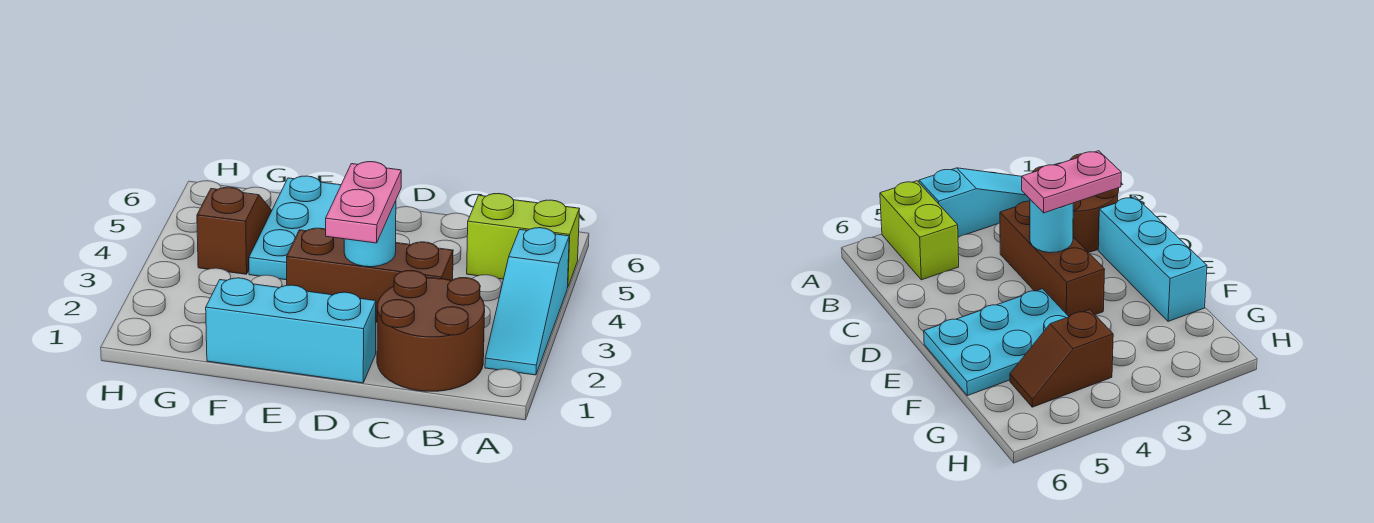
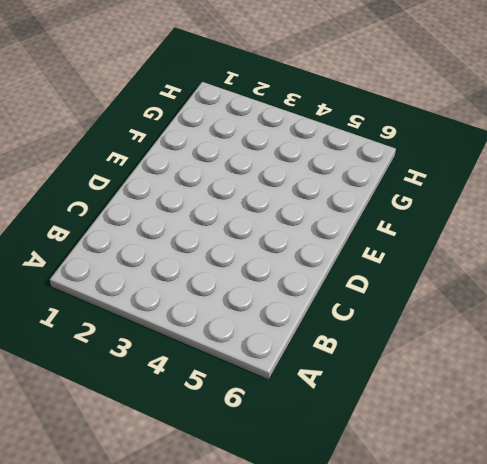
none -> cyan slope A2:A4 level 1 top 4
none -> lime brick A5:B5 level 1

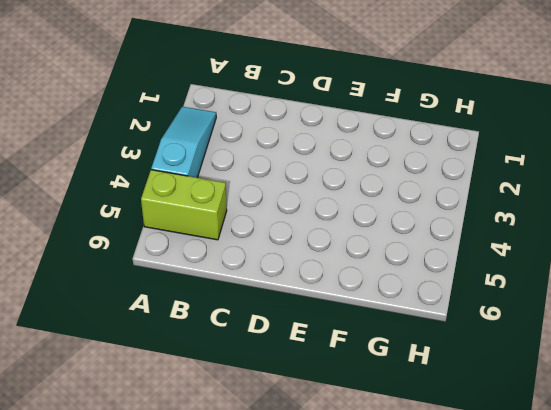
none -> brown round brick B1:C2 level 1
none -> brown brick C3:E3 level 1

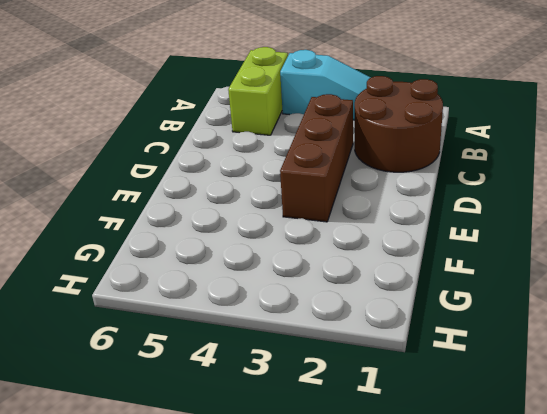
none -> cyan brick D1:F1 level 1
none -> cyan plate E4:F6 level 1

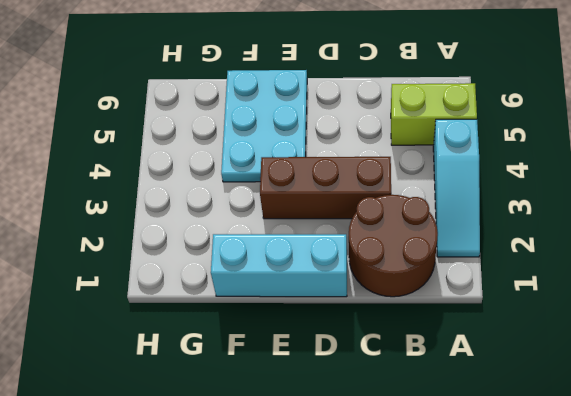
none -> brown slope G4:G5 level 1 top 4
none -> cyan round brick D3 level 2

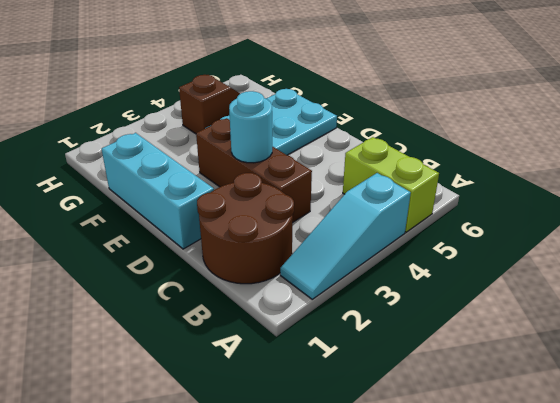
none -> pink plate D2:D3 level 3

